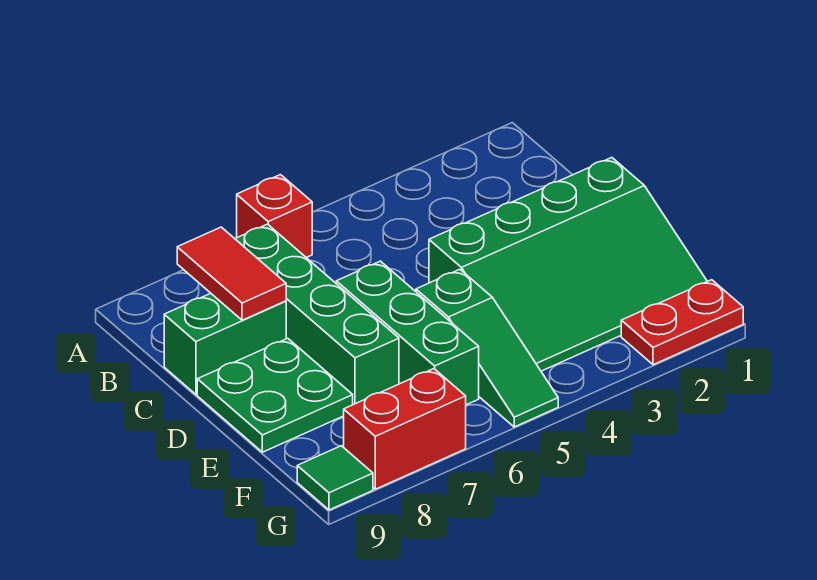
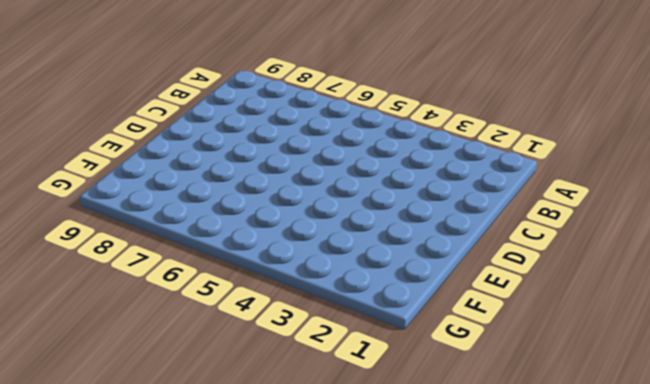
none -> red brick A6 level 1
none -> green brick B7:E7 level 1

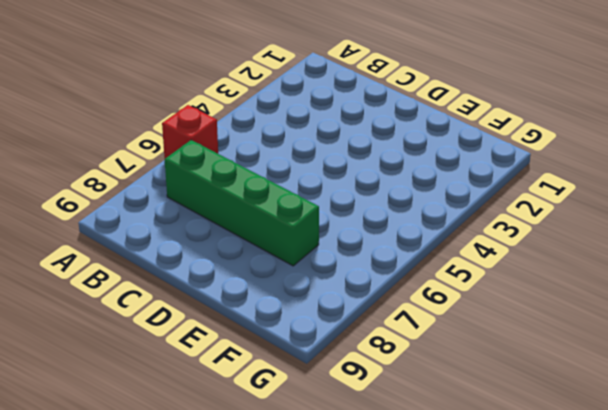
none -> green brick C8:C9 level 1
none -> green slope D1:F4 level 1 top D

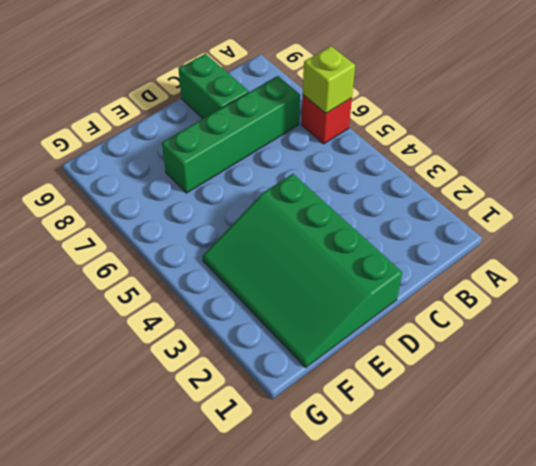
lime brick A6 level 2 -> none
none -> green brick D6:F6 level 1
none -> green plate D8:E9 level 1

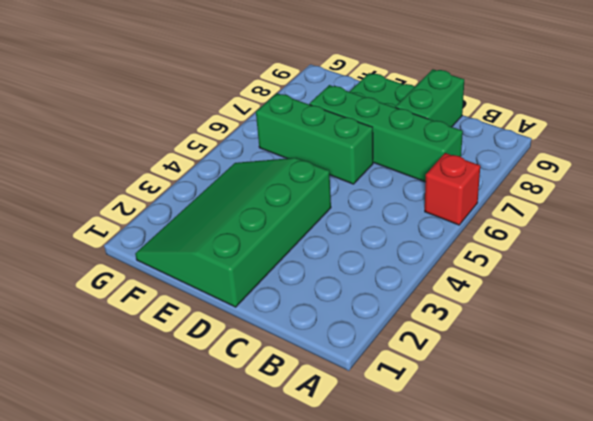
none -> green slope E5:G5 level 1 top E
none -> red plate G1:G2 level 1

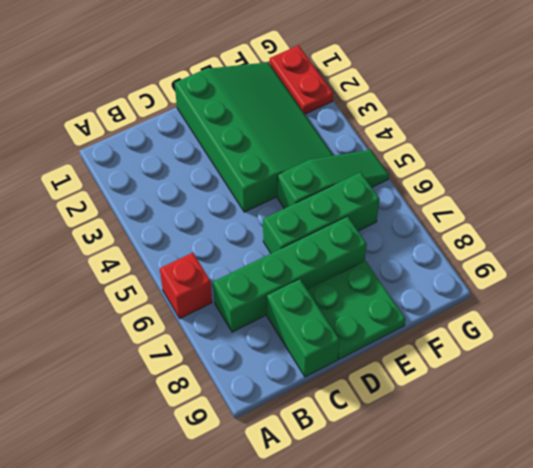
none -> red brick G7:G8 level 1
none -> green tile G9 level 1

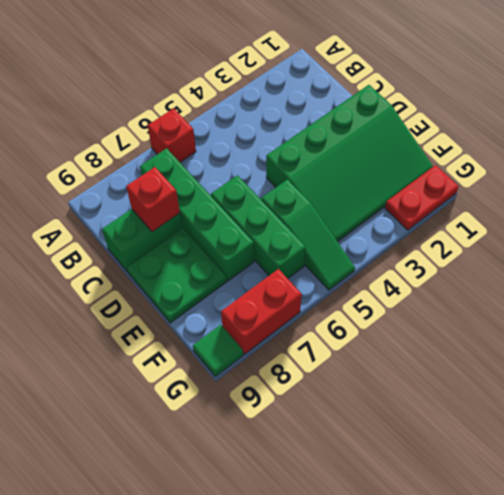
red brick C8 level 2 -> red tile B8:C8 level 2

